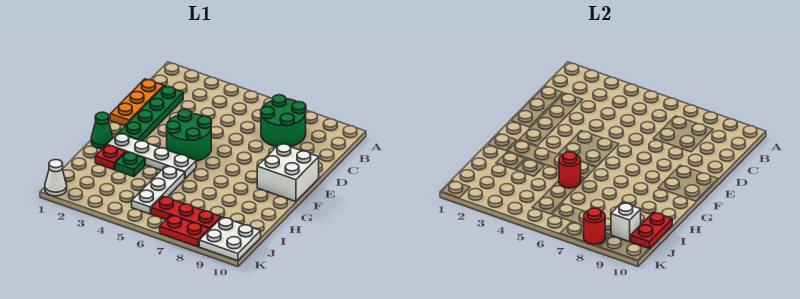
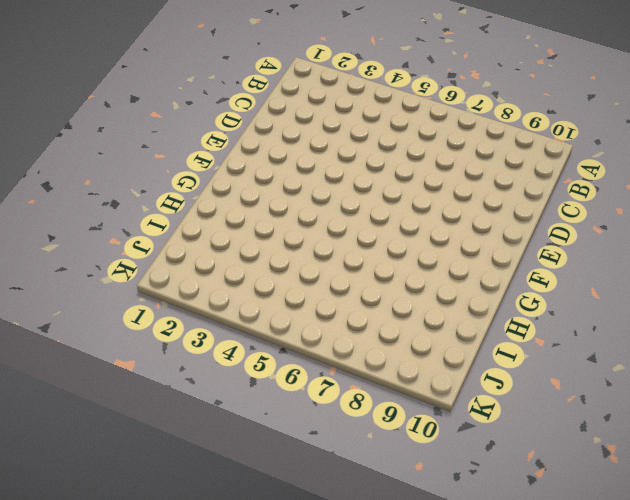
none -> green round brick B7:C8 level 1
none -> orange plate C1:E1 level 1
none -> green plate C2:F2 level 1

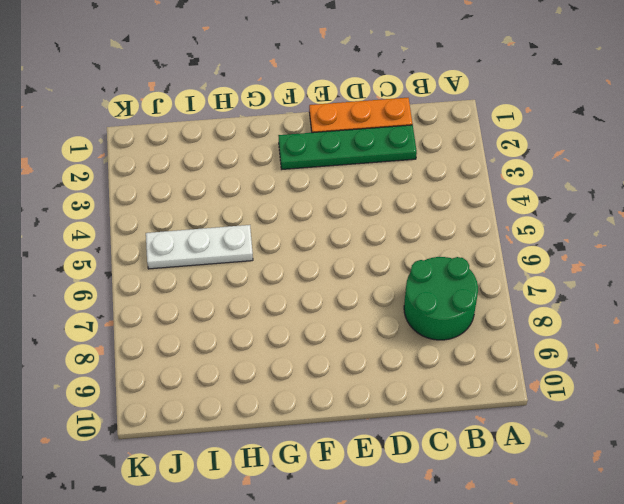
none -> green round brick E4:F5 level 1
none -> white brick E9:F10 level 1
none -> green cone G1 level 1

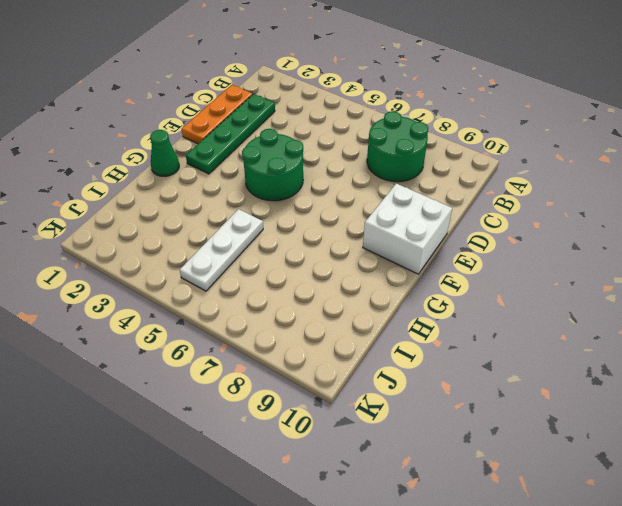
none -> white plate G2:G5 level 1
none -> red plate H2 level 1
none -> green plate H3 level 1

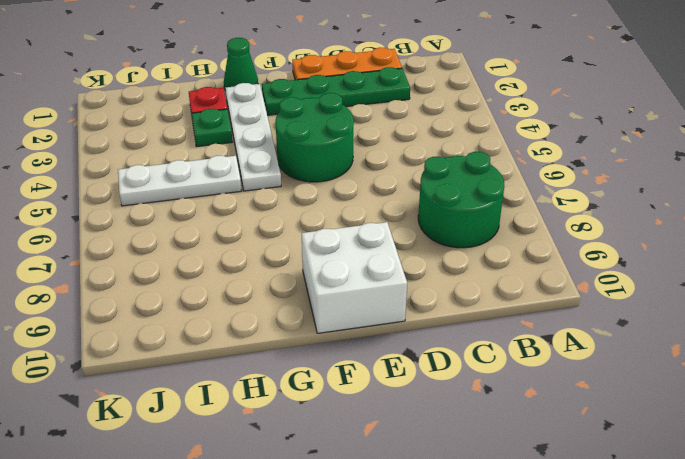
none -> red plate J6:J8 level 1
none -> white plate J9:K10 level 1
none -> white cone K1 level 1

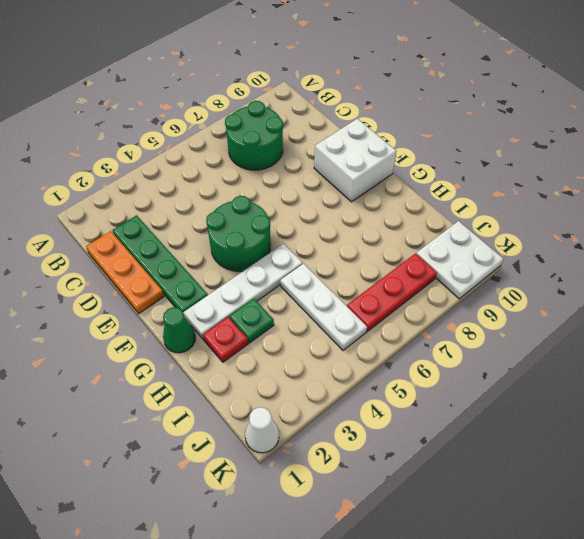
none -> red plate K7:K8 level 1
none -> red round brick H5 level 2
none -> red plate I10:J10 level 2

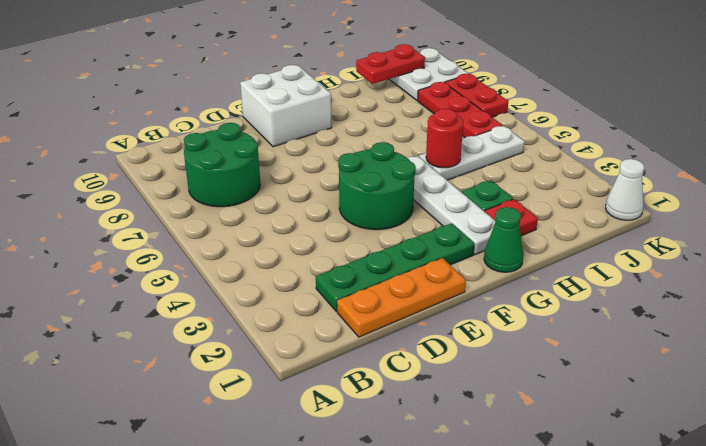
none -> white brick J9 level 2
none -> red round brick K8 level 2

